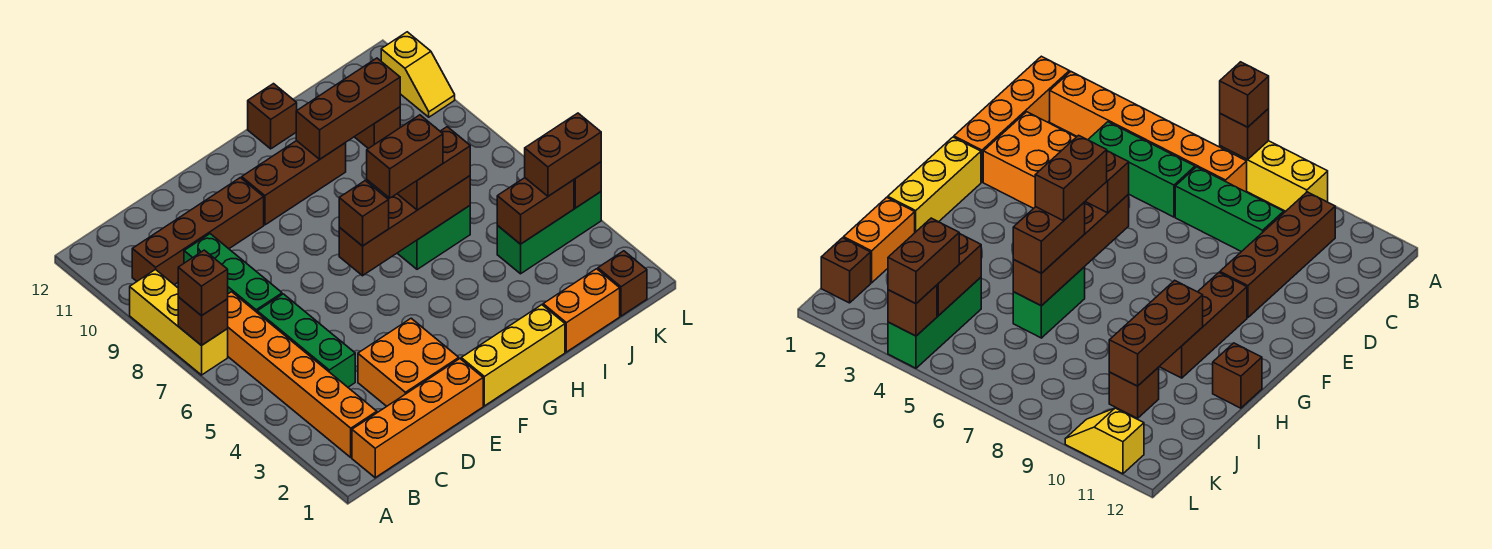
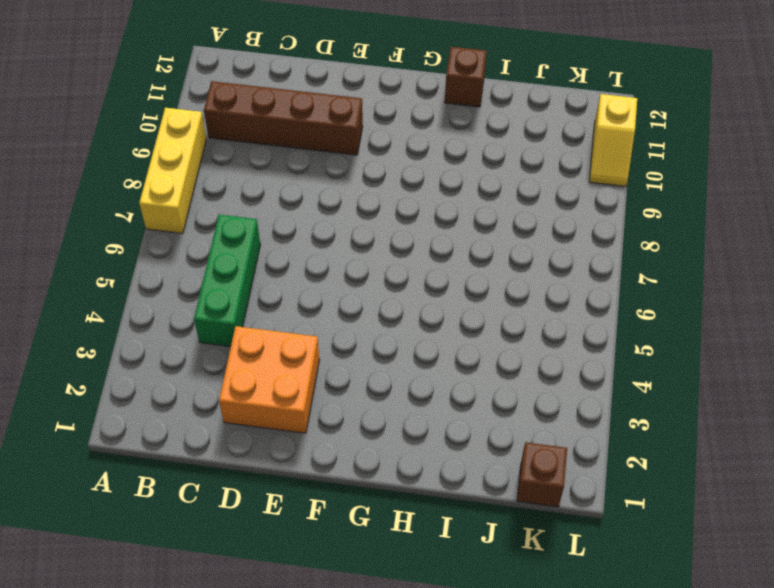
none -> orange brick B1:E1 level 1
none -> orange brick B2:B7 level 1
none -> green brick C7:C9 level 1

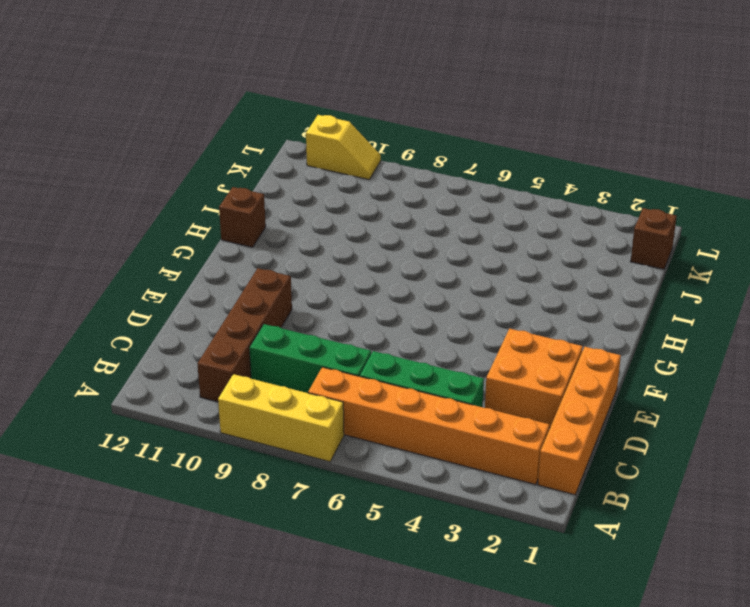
none -> yellow brick F1:H1 level 1
none -> brown brick F10:H10 level 1
none -> green brick H6:I6 level 1

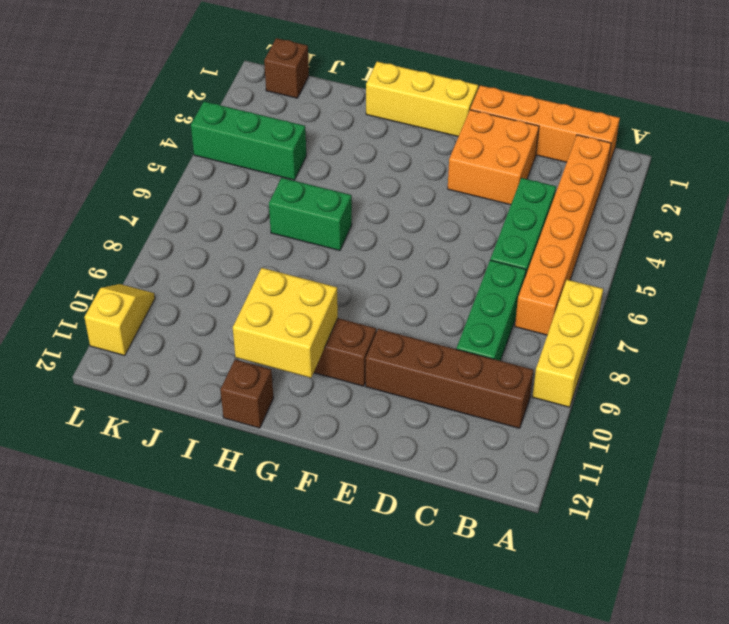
yellow brick G10:H11 level 2 -> brown brick H10:J10 level 2
none -> orange brick I1:J1 level 1
none -> brown brick J10 level 1
none -> brown brick A7 level 2

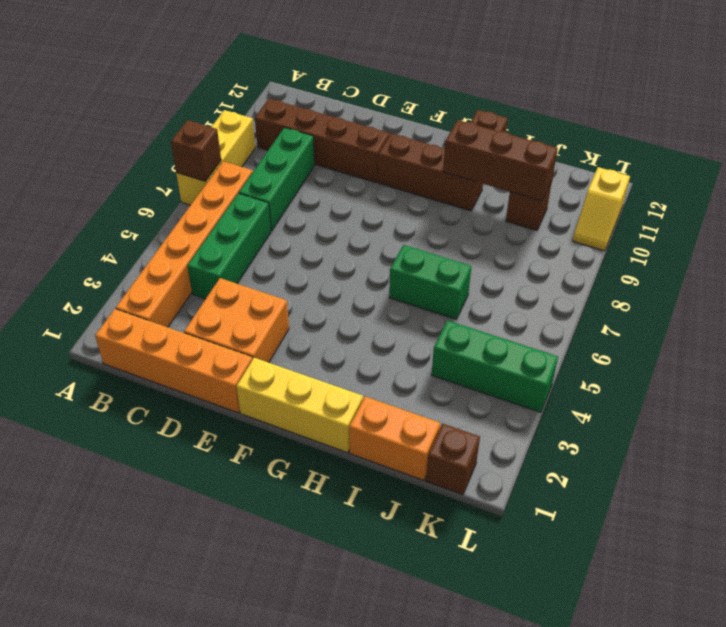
none -> brown brick F6:I6 level 2
none -> brown brick J4:K4 level 2
none -> brown brick L4 level 2

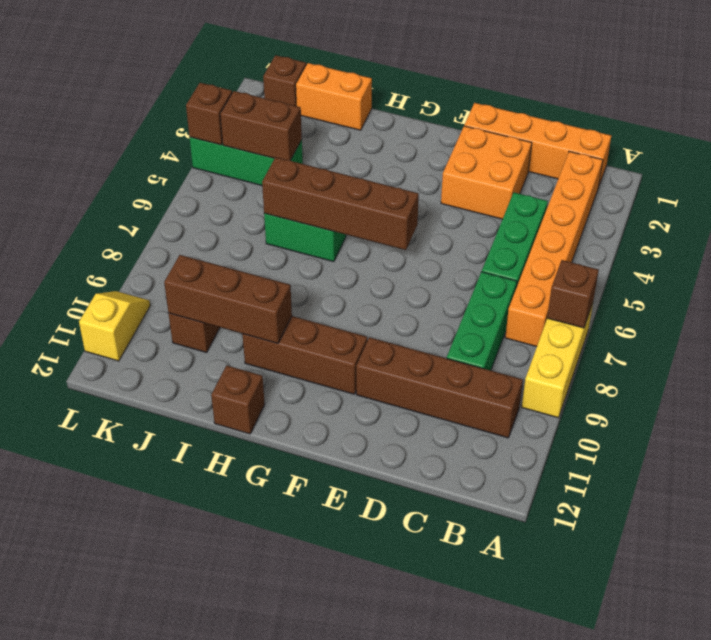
none -> yellow brick F1:H1 level 1
none -> brown brick A7 level 3
none -> brown brick F6 level 3

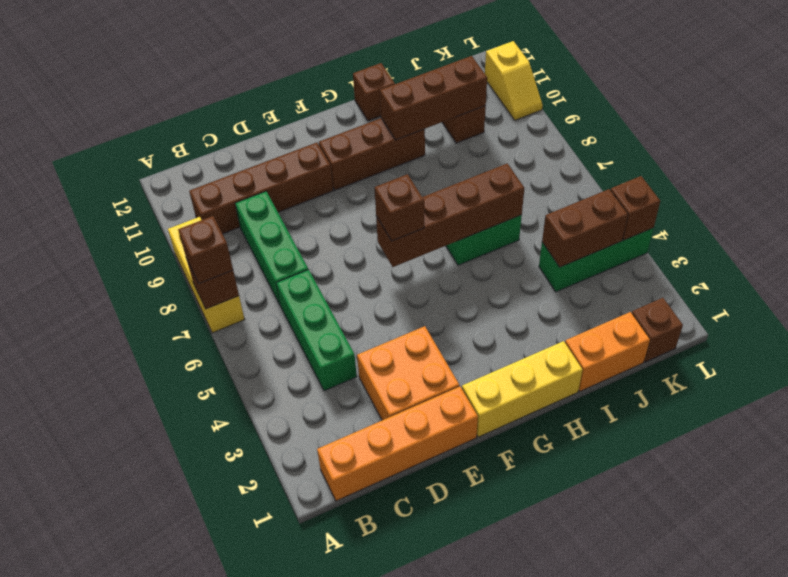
none -> orange brick B2:B7 level 1
none -> brown brick H6:I6 level 3
none -> brown brick K4:L4 level 3

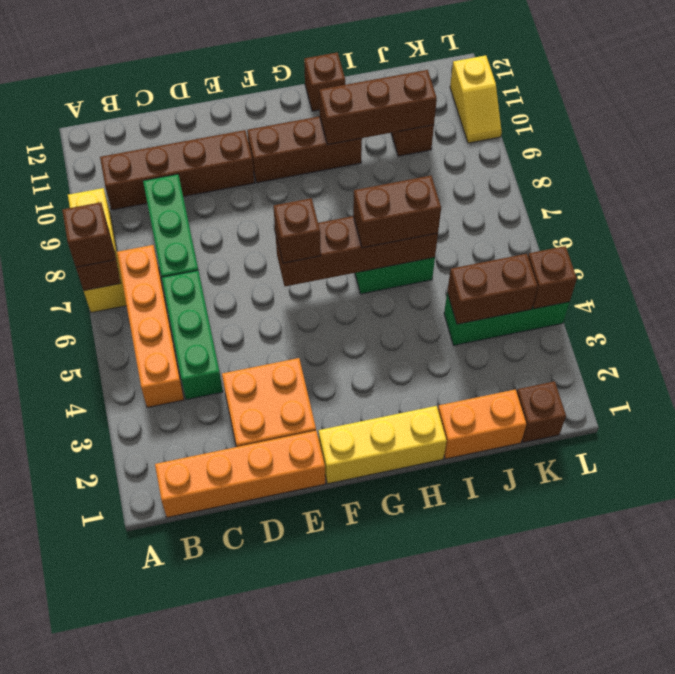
orange brick B4:B7 level 1 -> orange brick B2:B7 level 1
none -> brown brick K4:L4 level 3
none -> brown brick G6:H6 level 4

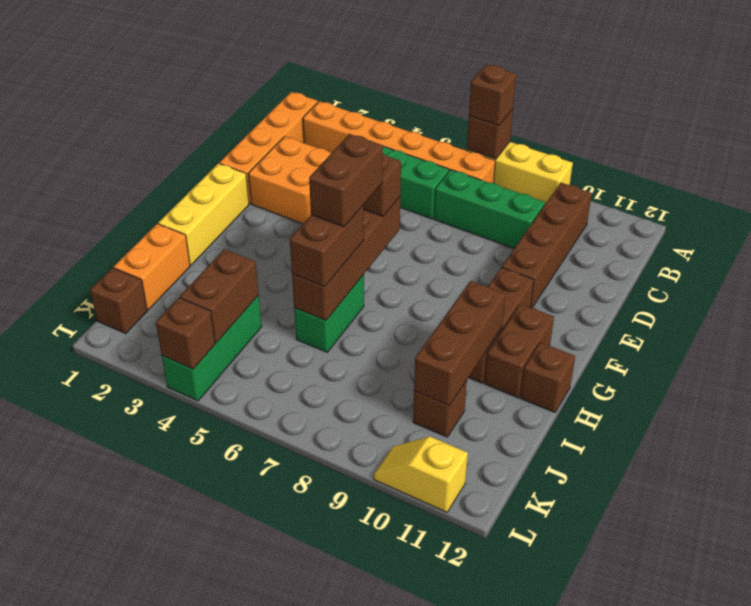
brown brick G11:H11 level 1 -> brown brick K4:L4 level 3

